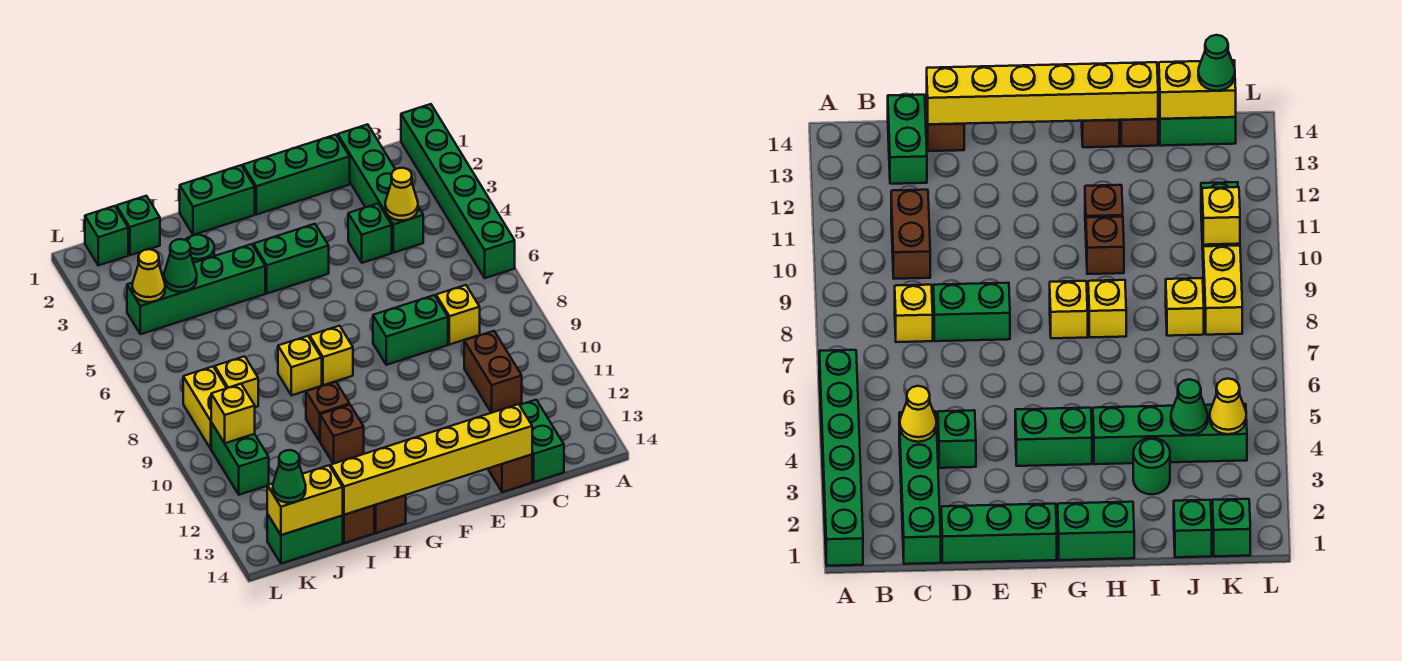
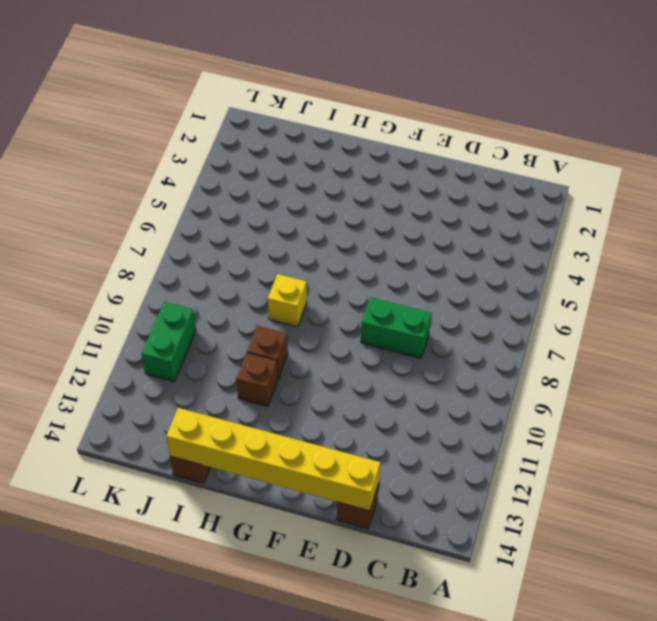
none -> green brick A1:A6 level 1
none -> green brick C1:C4 level 1
none -> yellow brick C8 level 1
none -> brown brick C10:C11 level 1

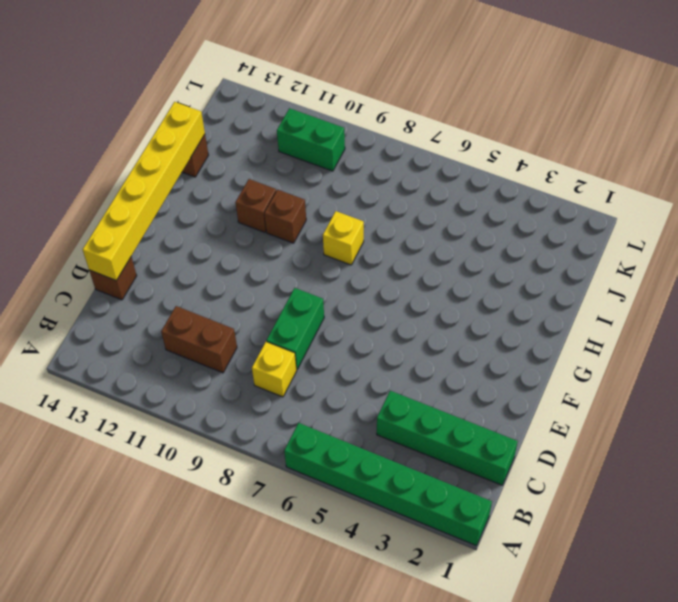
none -> green brick C13:C14 level 1
none -> green brick D1:F1 level 1
none -> green brick D4 level 1
none -> green brick F4:G4 level 1

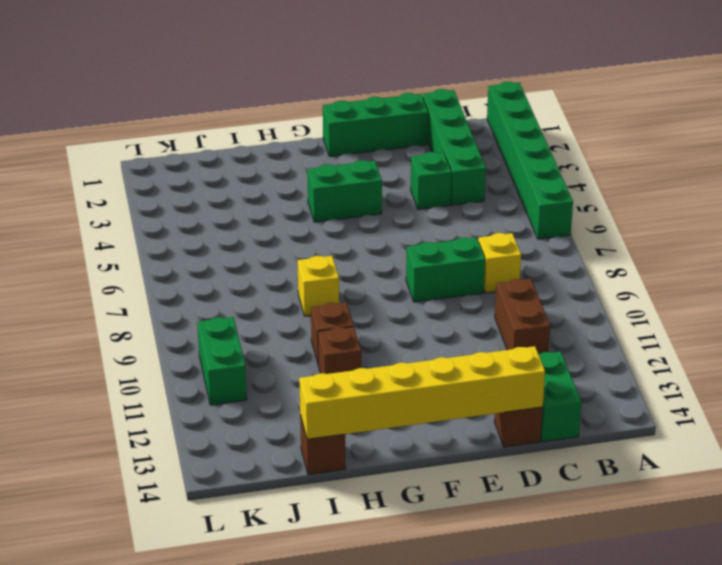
none -> green brick G1:H1 level 1
none -> yellow brick G8 level 1
none -> green brick H4:K4 level 1
none -> brown brick H14 level 1

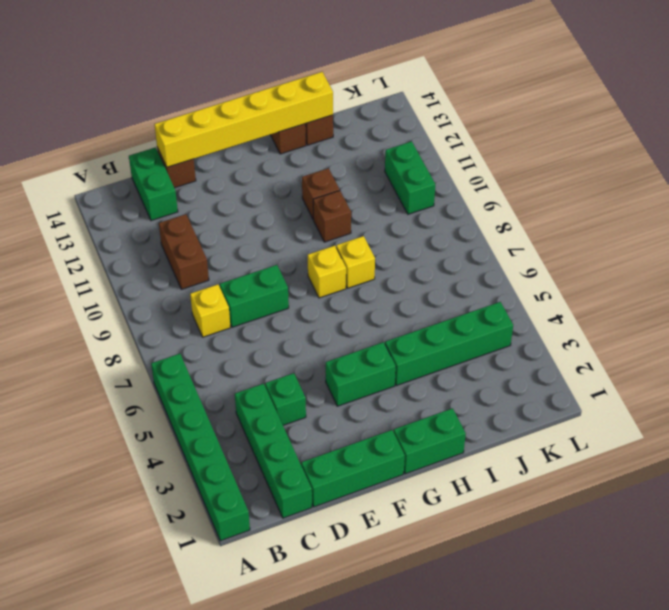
none -> green round brick I3 level 1
none -> green brick J1 level 1
none -> yellow brick J8 level 1
none -> green brick J14:K14 level 1

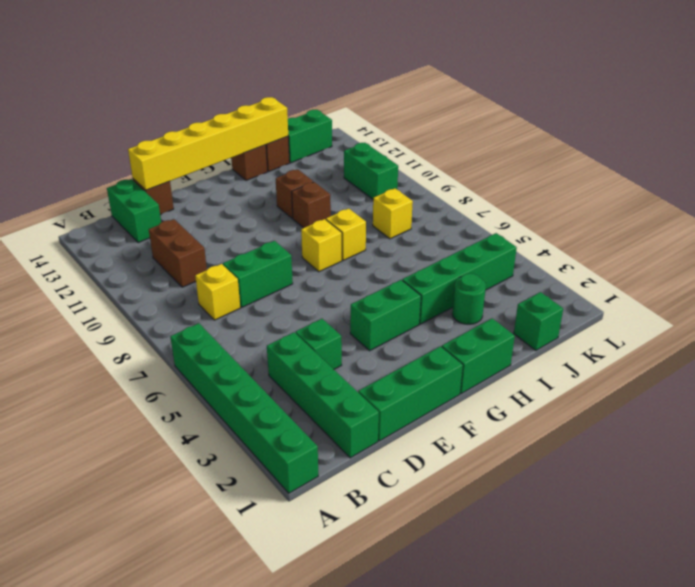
none -> green brick K1 level 1
none -> yellow brick K8:K9 level 1
none -> yellow cone C4 level 2
none -> green cone J4 level 2

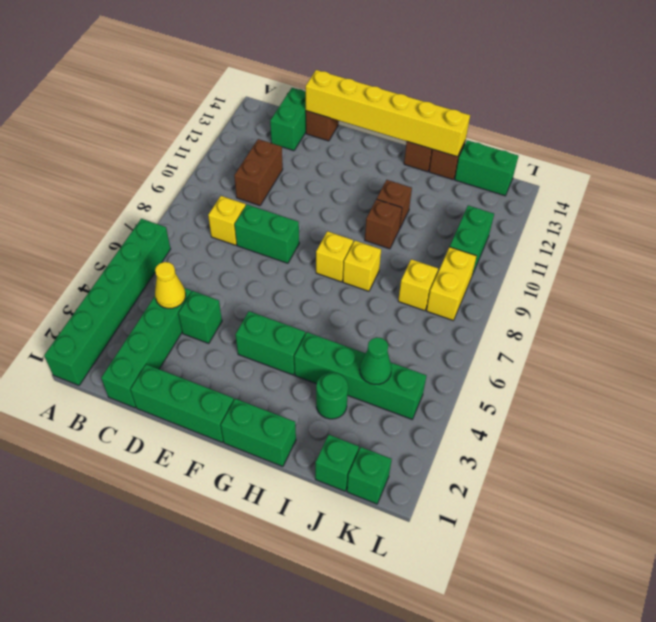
none -> yellow brick J14:K14 level 2
none -> yellow cone K4 level 2
none -> yellow brick K10 level 2
none -> green cone K14 level 3

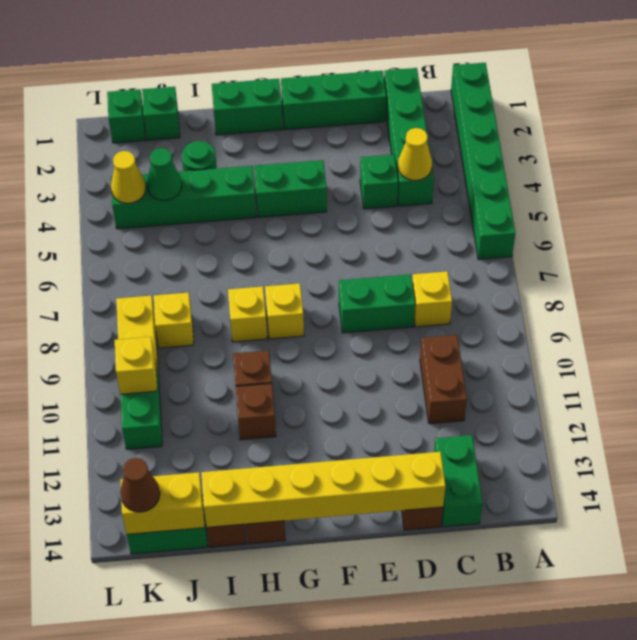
brown cone K14 level 3 -> green cone K14 level 3

